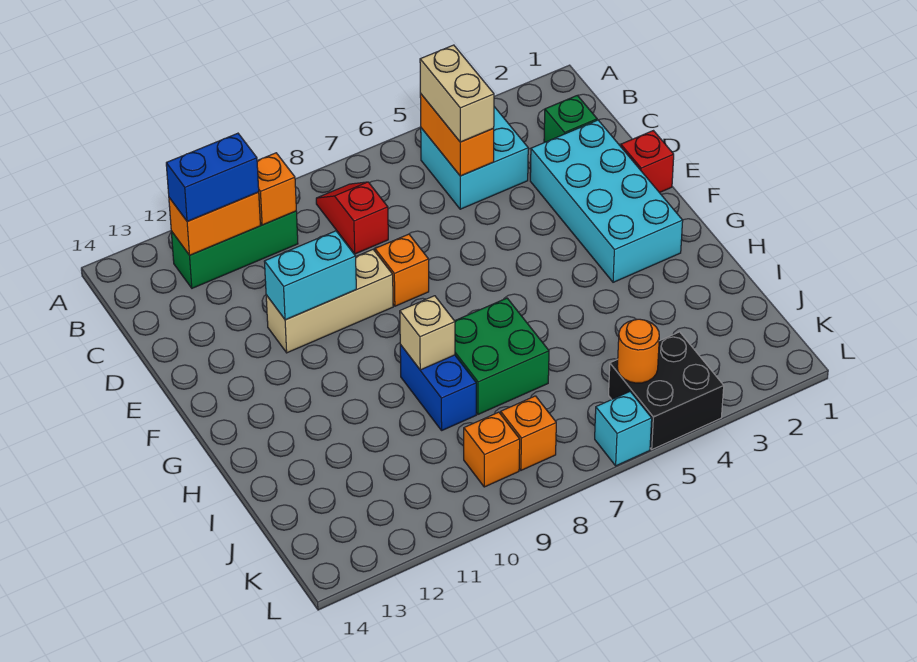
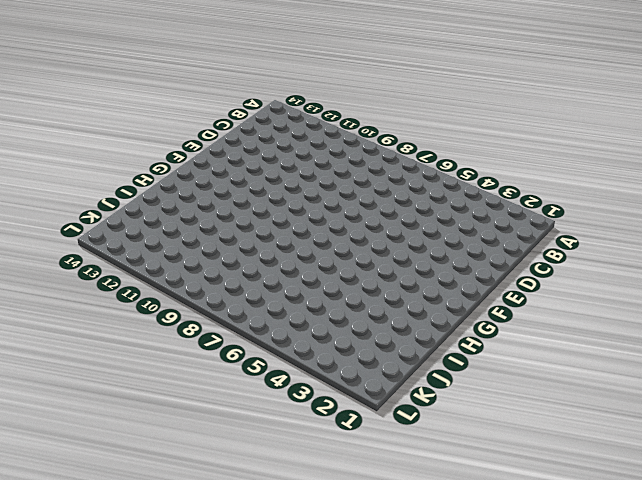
none -> cyan brick B4:C5 level 1
none -> red slope B8:C8 level 1 top C
none -> green brick B10:B12 level 1

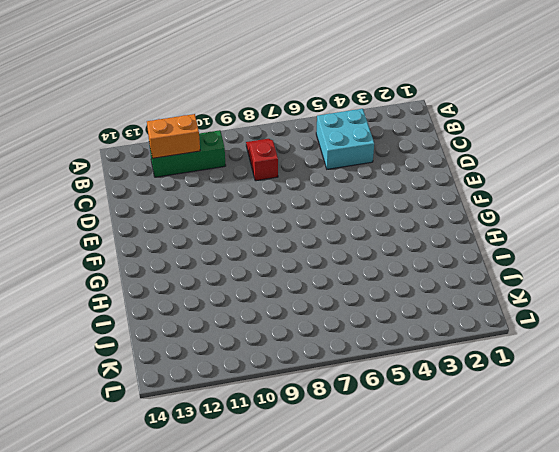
none -> green brick C2 level 1
none -> cyan brick D2:G3 level 1
none -> red brick E1 level 1

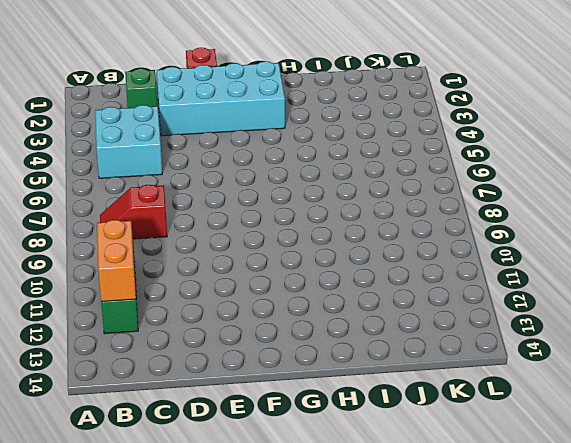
none -> orange brick E8 level 1
none -> tan brick E9:E11 level 1
none -> green brick H7:I8 level 1

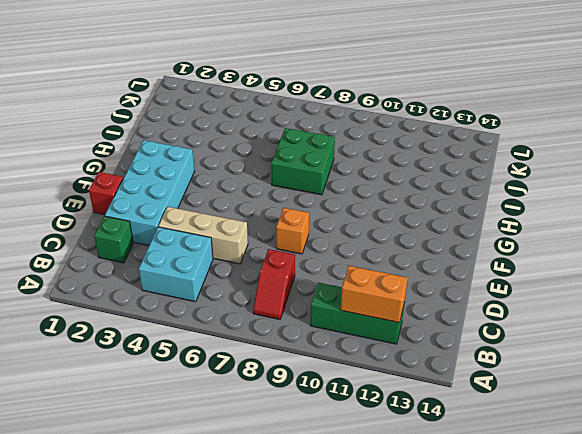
tan brick D4:D6 level 1 -> tan brick E9:E11 level 1
none -> blue brick H9:I9 level 1
none -> black brick K4:L5 level 1
none -> orange brick K8 level 1

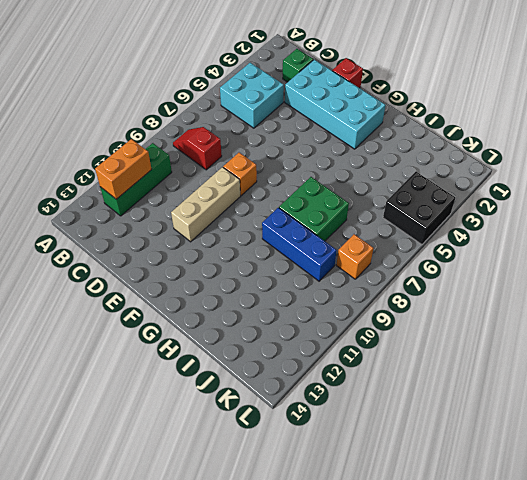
blue brick H9:J9 level 1 -> blue brick H9:I9 level 1
none -> orange brick K9 level 1
none -> cyan brick L6 level 1
none -> orange brick B5:C5 level 2

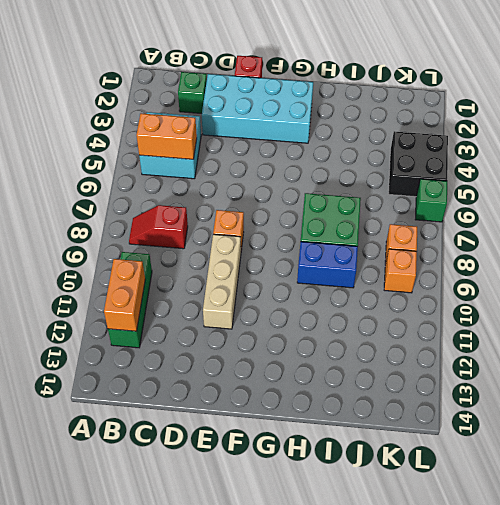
green brick L6 level 1 -> cyan brick L6 level 1
none -> orange brick B10 level 2
none -> cyan brick E10:E11 level 2
none -> tan brick H9 level 2

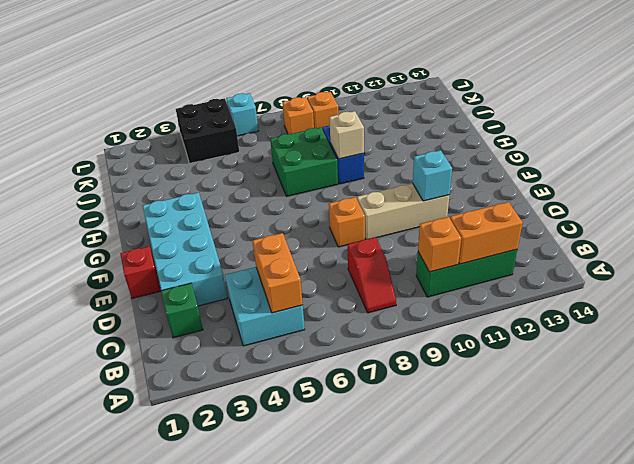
cyan brick E11 level 2 -> cyan brick E10:E11 level 2
none -> orange round brick K5 level 2
none -> tan brick B5:C5 level 3
none -> blue brick B11:B12 level 3

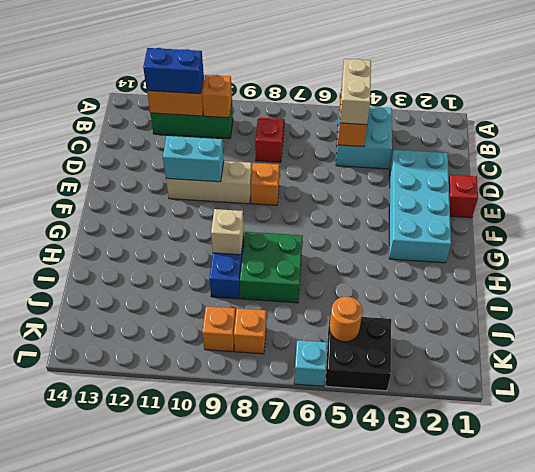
none -> green brick C2 level 1

